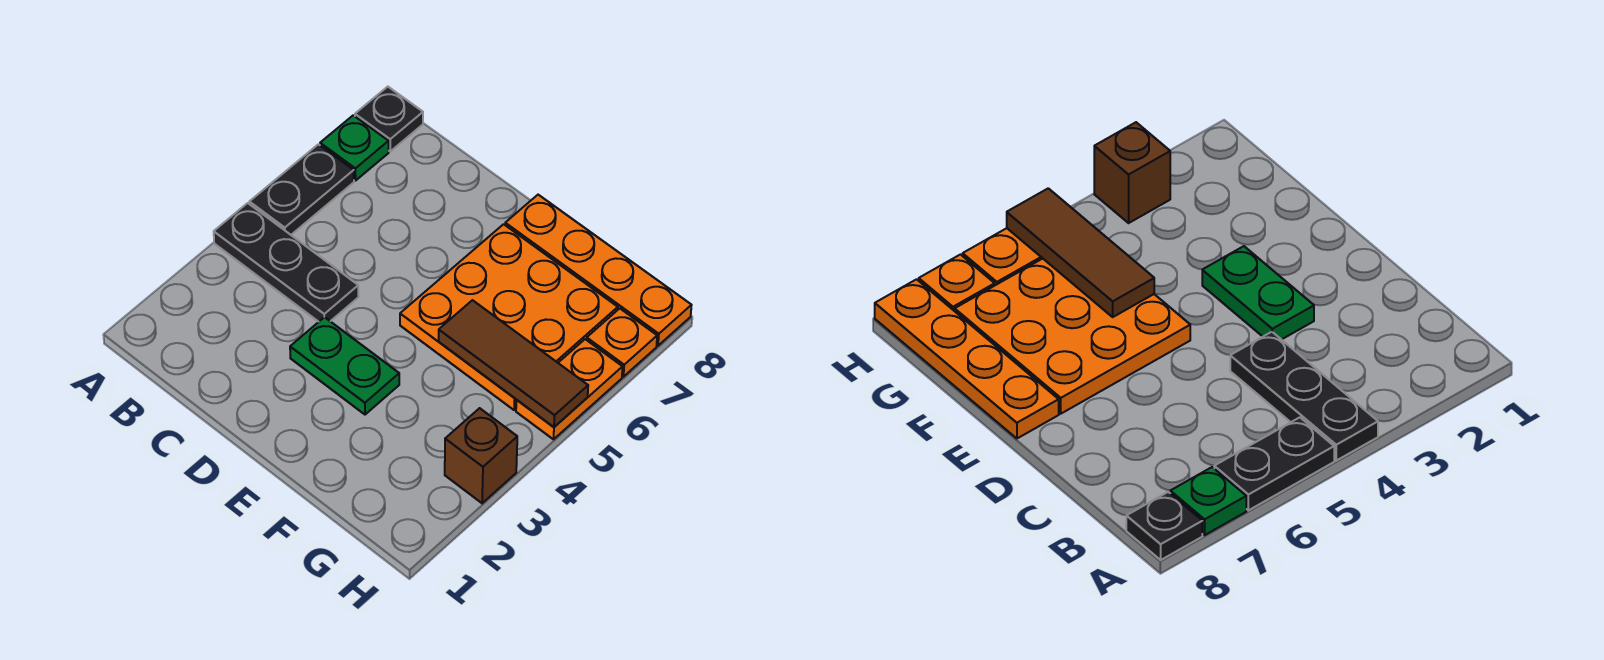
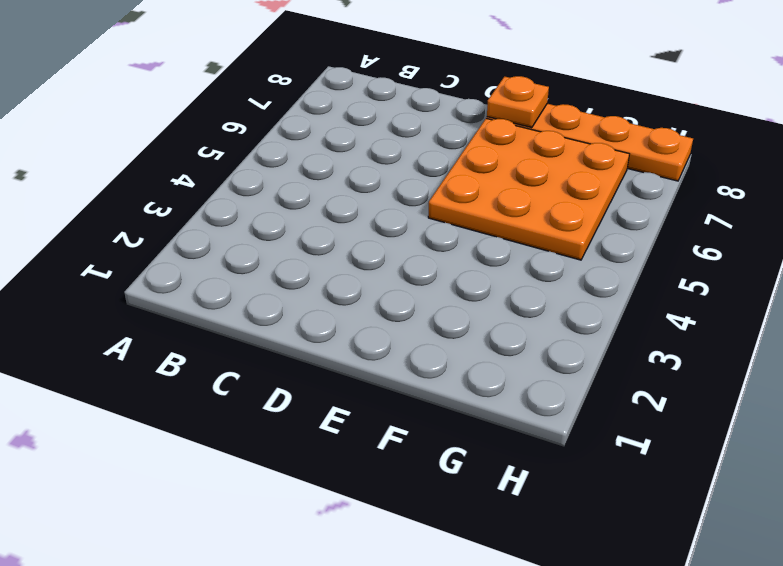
orange plate E8 level 2 -> orange plate H7 level 1
none -> black plate A4:C4 level 1
none -> black plate A5:A6 level 1

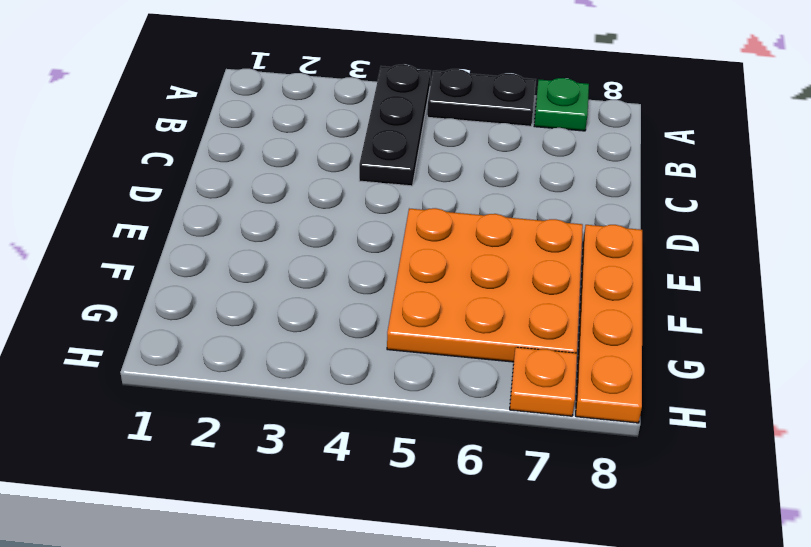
none -> black plate A8 level 1
none -> green plate D3:E3 level 1

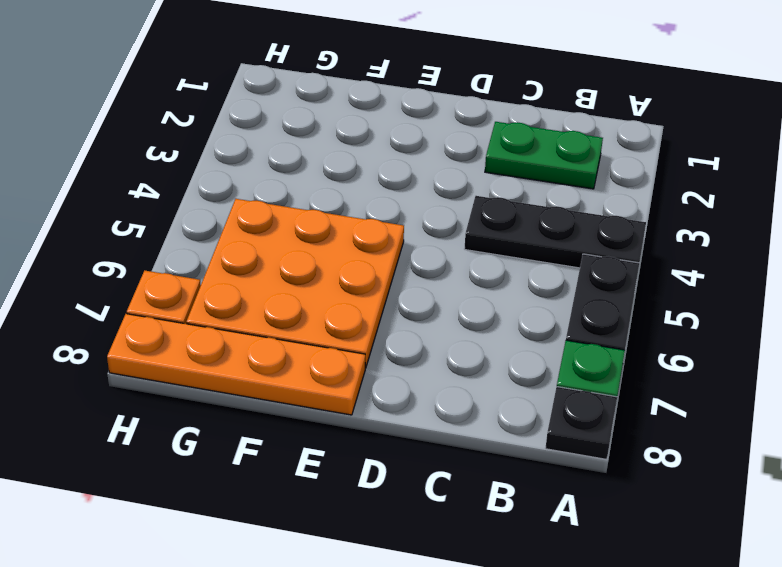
green plate B2:C2 level 1 -> green plate D3:E3 level 1
none -> brown brick H3 level 1
none -> orange plate H5:H6 level 1

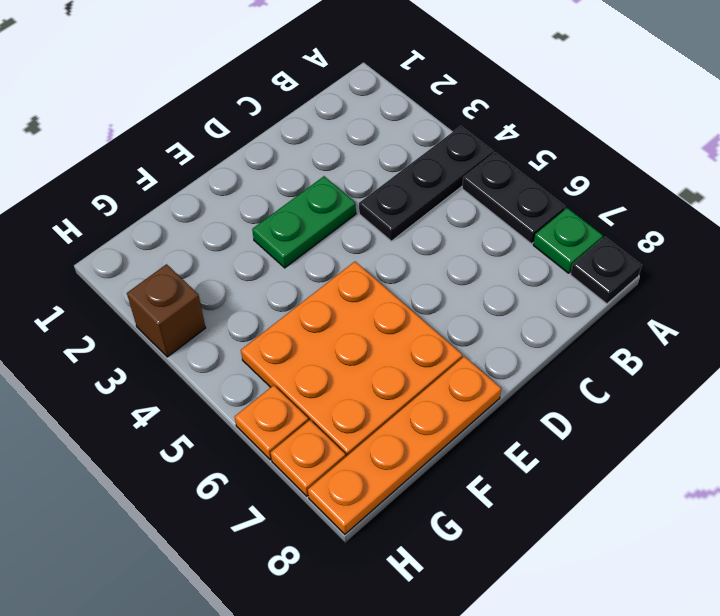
orange plate H6 level 1 -> orange plate H5:H6 level 1
none -> brown tile F5:H5 level 2

